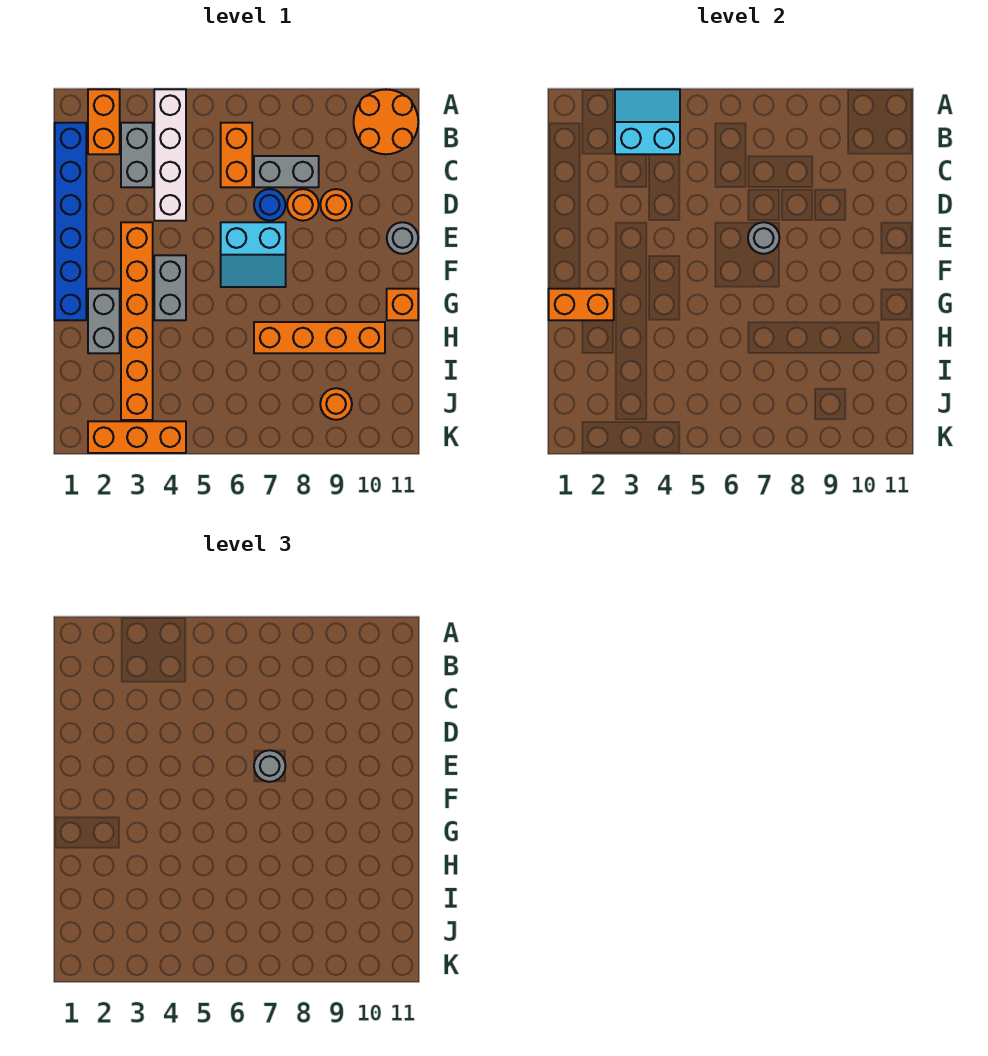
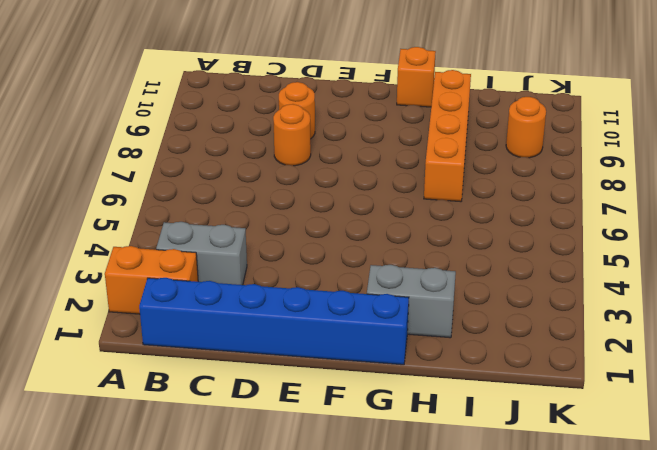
none -> white brick A4:D4 level 1
none -> orange round brick A10:B11 level 1
none -> orange brick B6:C6 level 1

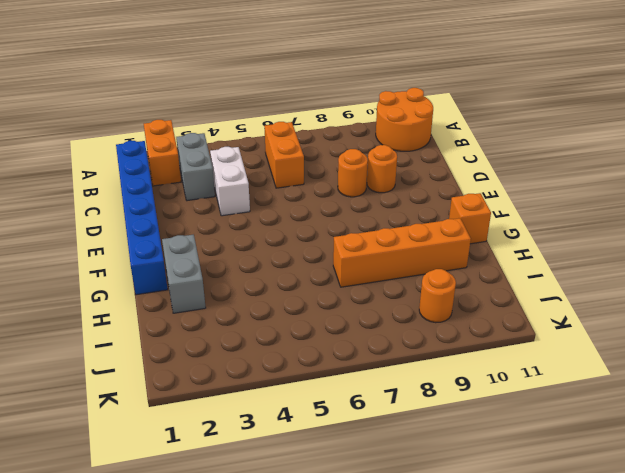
white brick C4:D4 level 1 -> white brick A4:D4 level 1
none -> grey brick C7:C8 level 1
none -> blue round brick D7 level 1
none -> orange brick E3:J3 level 1

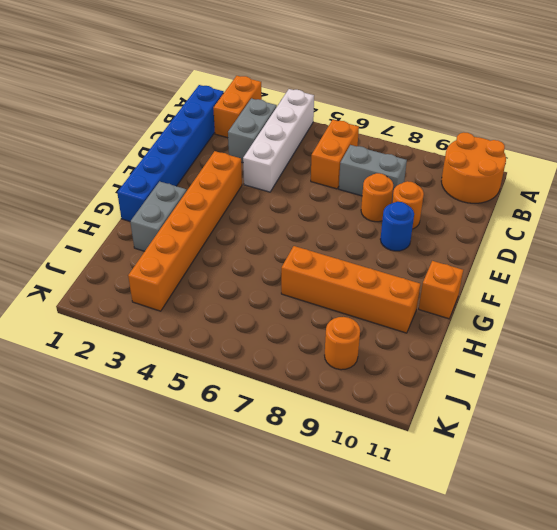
blue round brick E9 level 1 -> blue round brick D7 level 1
none -> cyan slope E6:F7 level 1 top E
none -> grey round brick E11 level 1
none -> grey brick F4:G4 level 1

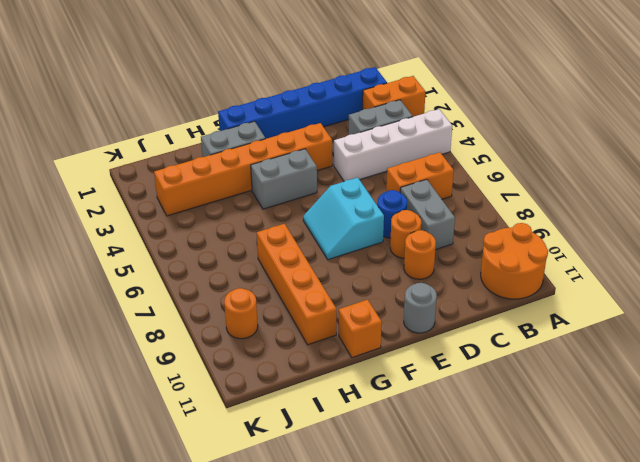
none -> orange brick K2:K4 level 1
none -> cyan slope A3:B4 level 2 top B
none -> grey round brick E7 level 2

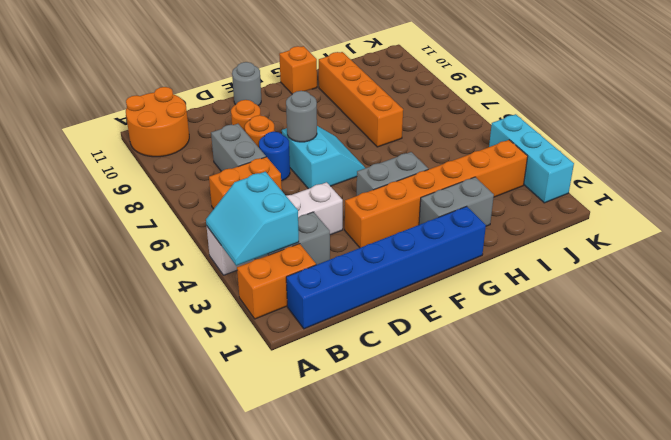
cyan brick K2:K4 level 1 -> orange brick K2:K4 level 1
none -> orange round brick J9 level 1
none -> orange brick G1:G2 level 2
none -> grey round brick E7 level 3

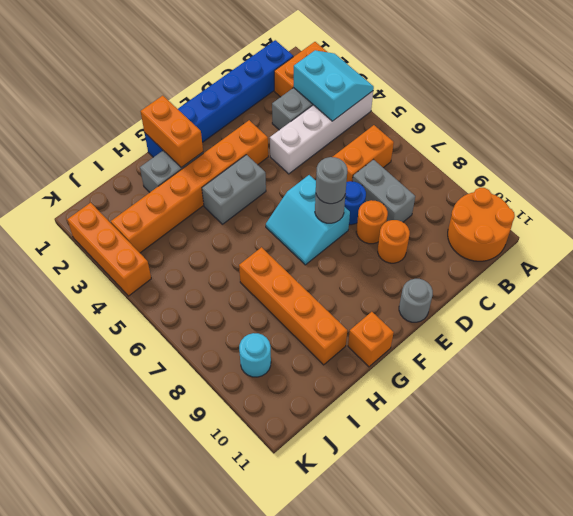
cyan round brick J9 level 1 -> orange round brick J9 level 1

